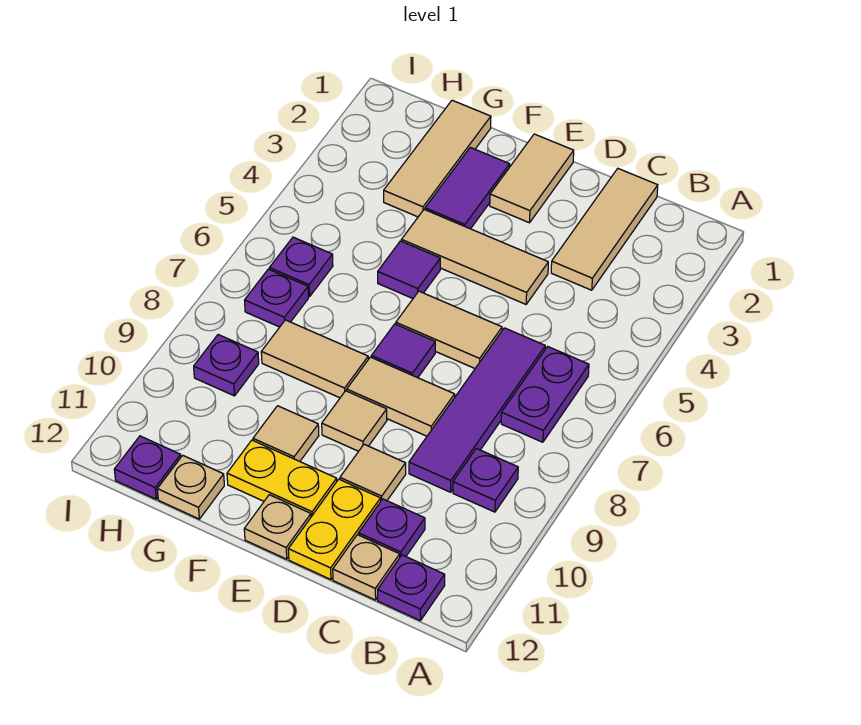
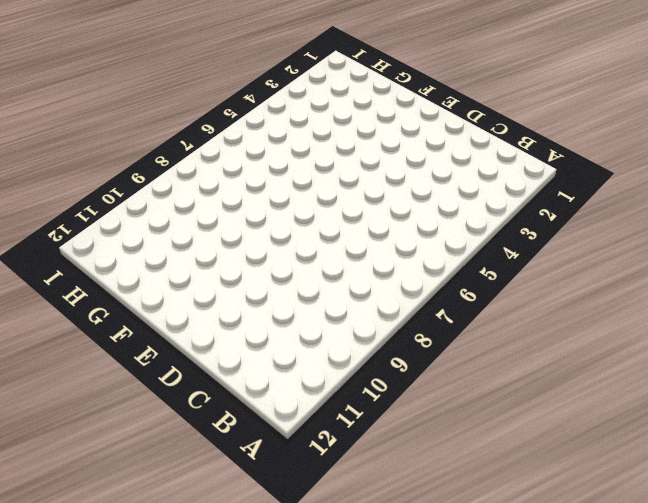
none -> purple plate B6:B7 level 1
none -> purple plate B9 level 1
none -> purple plate B12 level 1

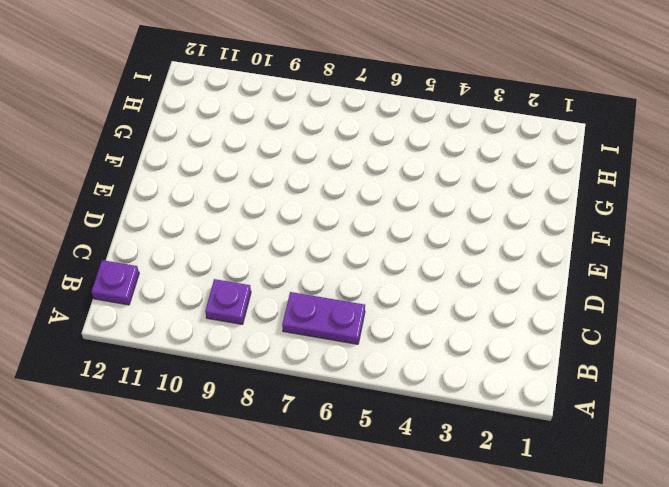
none -> tan tile C1:C3 level 1
none -> purple tile C6:C9 level 1
none -> purple plate C11 level 1

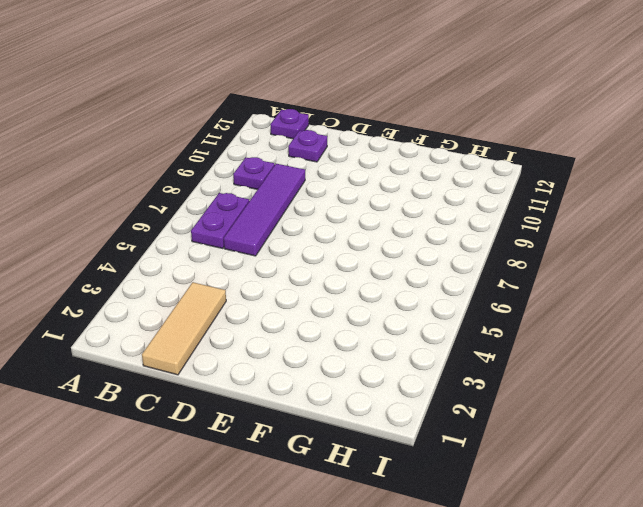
none -> tan plate C12 level 1
none -> tan tile D4:F4 level 1
none -> tan tile D6:E6 level 1

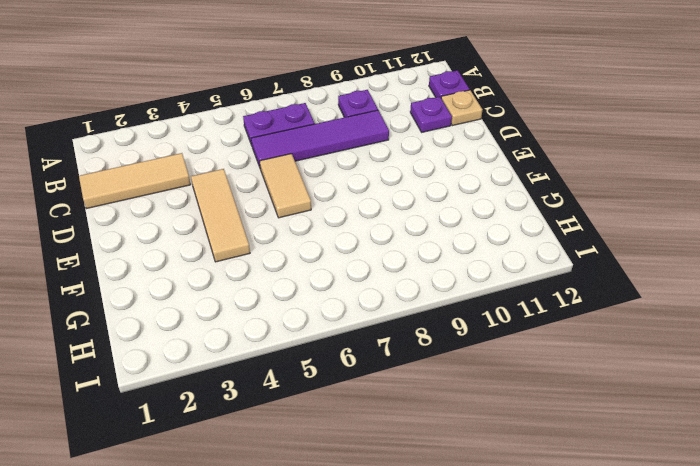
none -> tan tile D8:E8 level 1
none -> tan tile D10 level 1
none -> yellow plate D11:D12 level 1

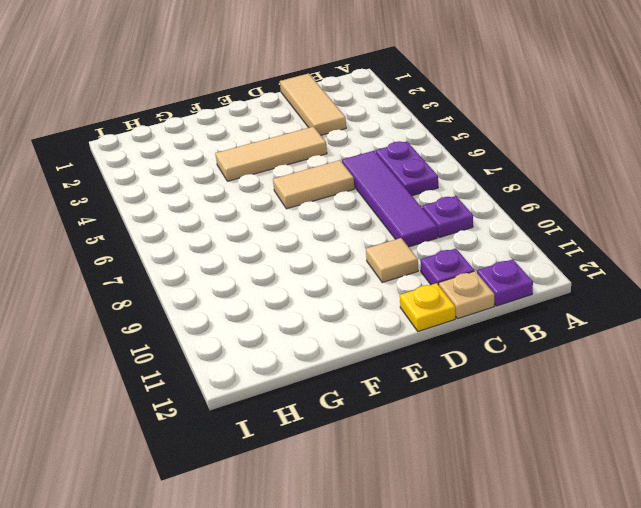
yellow plate D12 level 1 -> yellow plate D11:D12 level 1
none -> tan tile D8:E8 level 1
none -> tan tile E1:E2 level 1
none -> purple tile E7 level 1

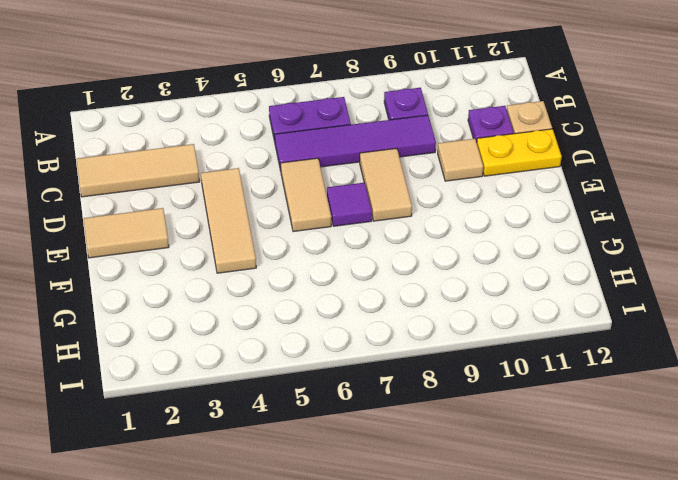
none -> purple plate B12 level 1
none -> tan tile E9 level 1
none -> yellow plate E11:F11 level 1

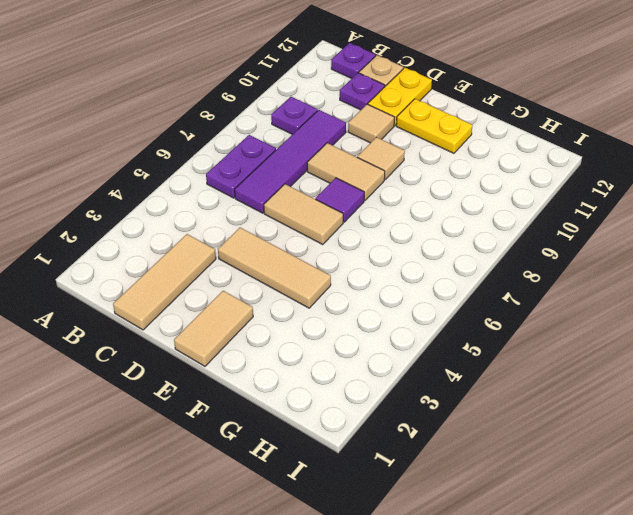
none -> tan plate E12 level 1
none -> purple tile F2:F3 level 1
none -> purple tile F5 level 1

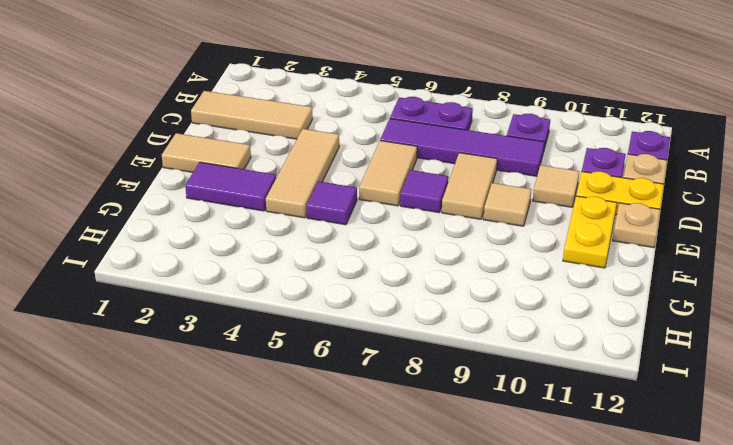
none -> tan tile F8:G8 level 1
none -> tan tile F10 level 1
none -> tan tile G1:G3 level 1

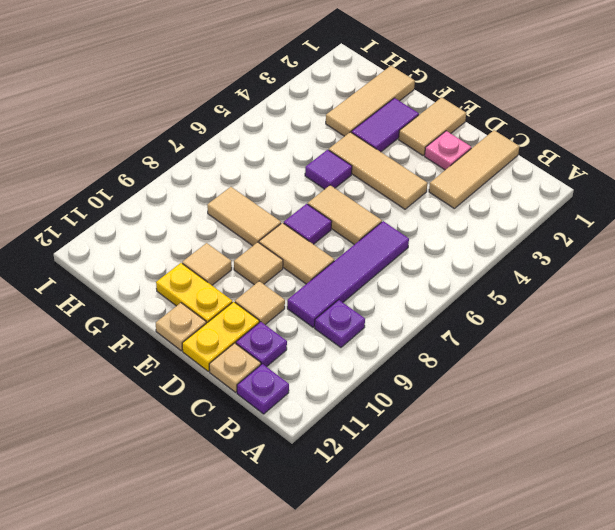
pink plate D2 level 1 -> none
none -> purple plate B6:B7 level 1
none -> tan plate G12 level 1
none -> purple plate H6 level 1

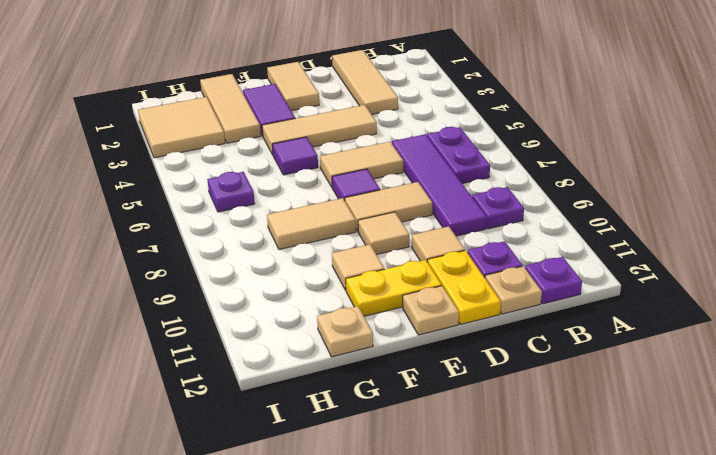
tan tile H2:I3 level 1 -> none
none -> purple plate H7 level 1
none -> purple plate H9 level 1
none -> purple plate H12 level 1

